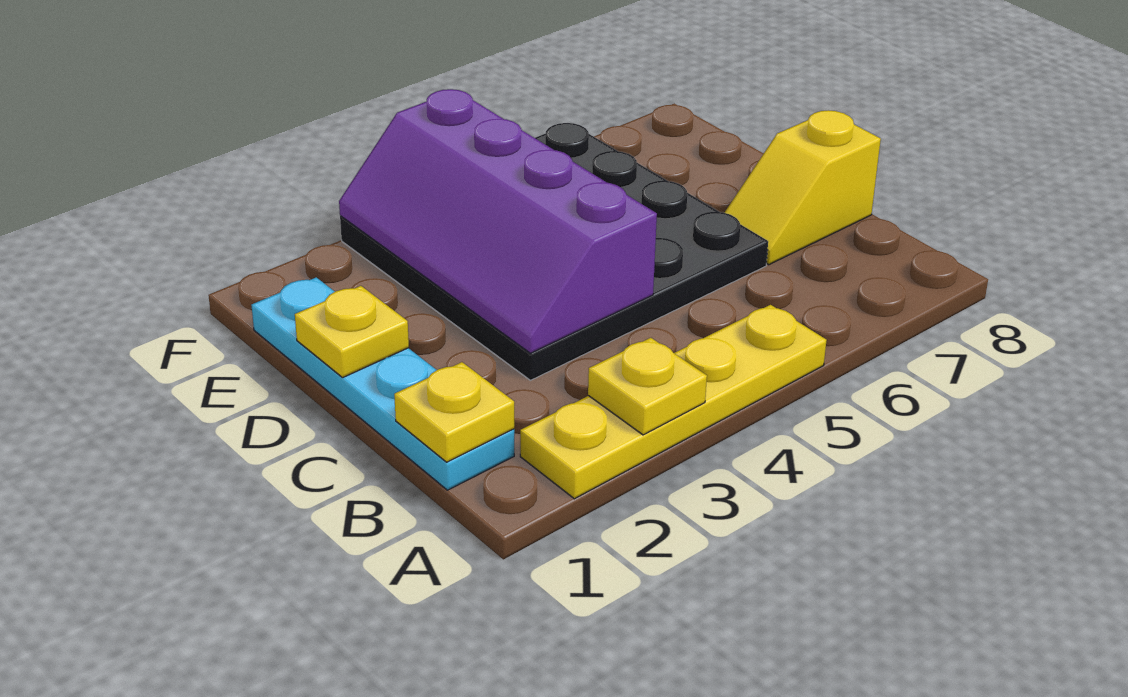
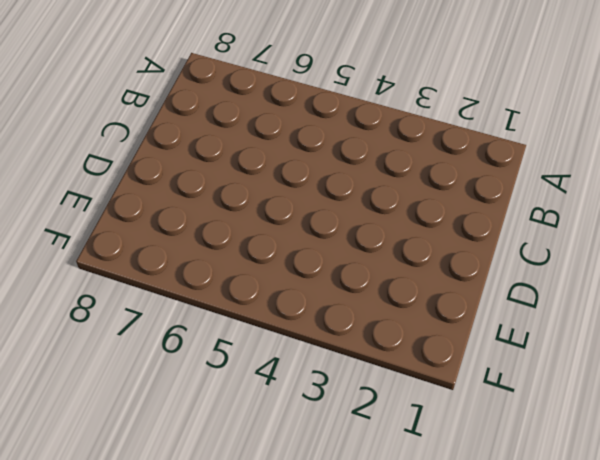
none -> yellow plate A2:A5 level 1
none -> cyan plate B1:E1 level 1

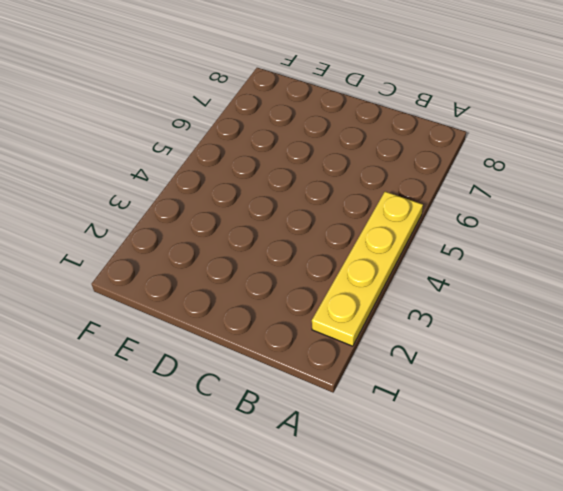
none -> cyan plate B1:E1 level 1
none -> black plate C3:F6 level 1

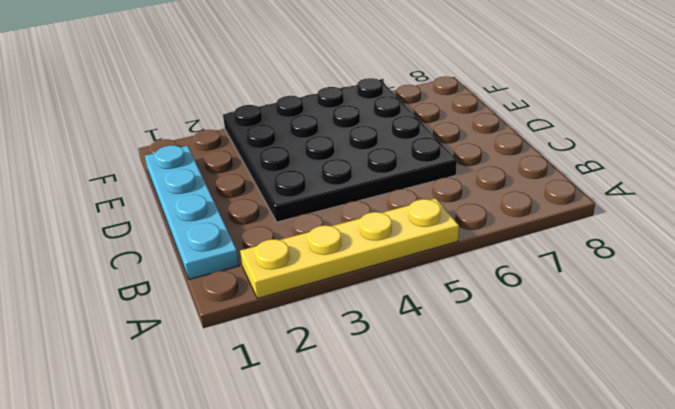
none -> yellow slope C7:C8 level 1 top 8
none -> yellow plate A3 level 2

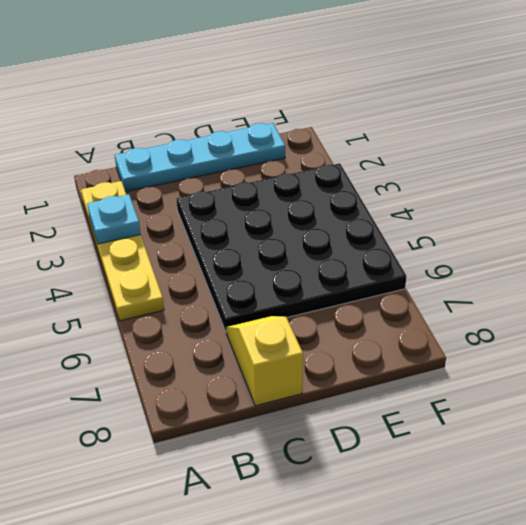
cyan plate A3 level 2 -> yellow plate A3 level 2
none -> yellow plate B1 level 2
none -> purple slope C3:F4 level 2 top 4

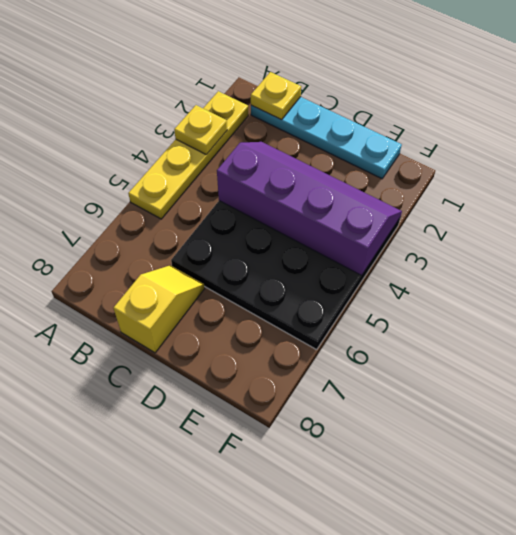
none -> yellow plate D1 level 2

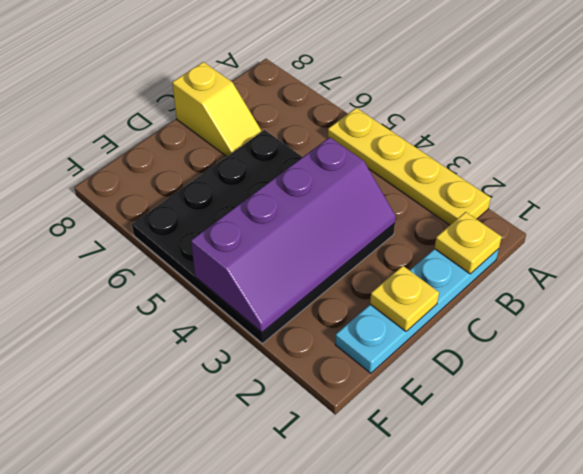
none -> yellow plate A3 level 2

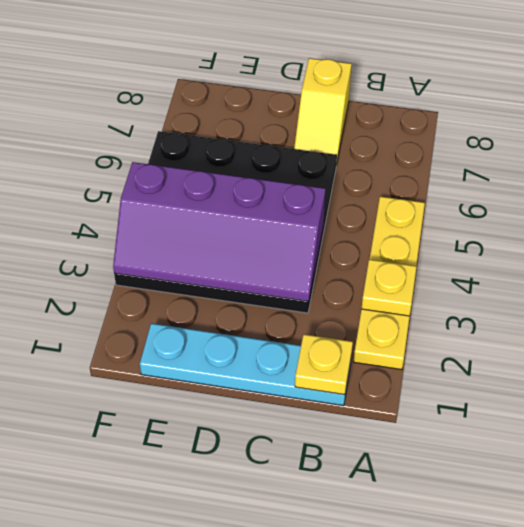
none -> yellow plate D1 level 2

